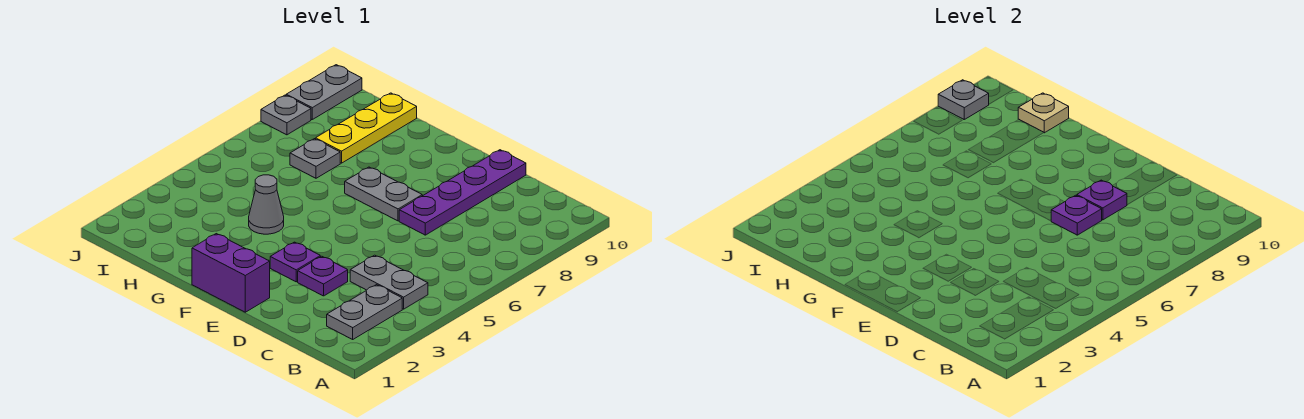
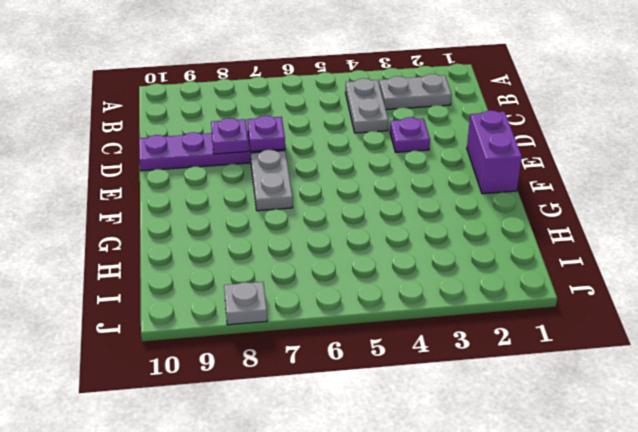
none -> purple plate E3 level 1
none -> grey cone G4 level 1
none -> grey plate H7 level 1

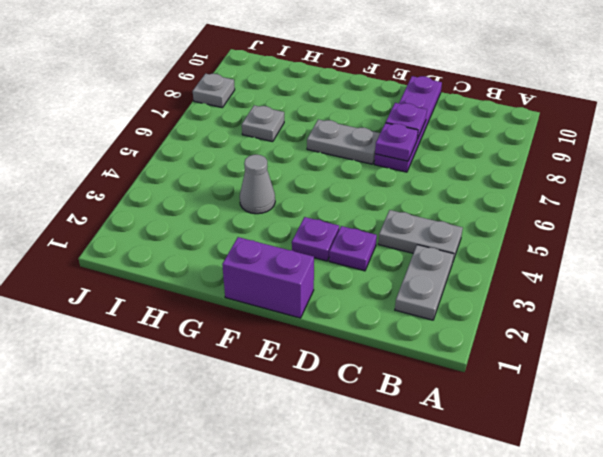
none -> yellow plate H8:H10 level 1
none -> grey plate J9:J10 level 1
none -> tan plate H10 level 2

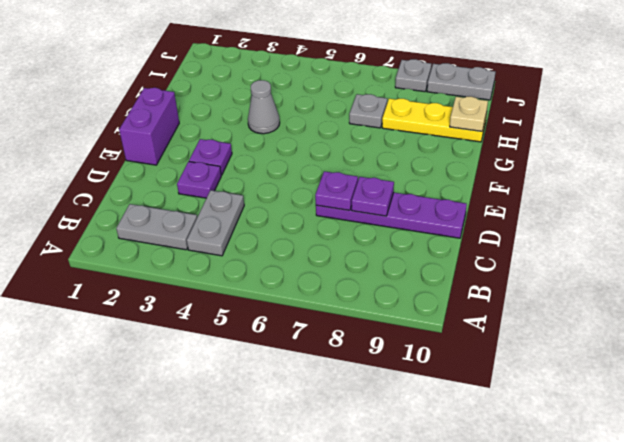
none -> grey plate E7:F7 level 1
none -> grey plate J9 level 2

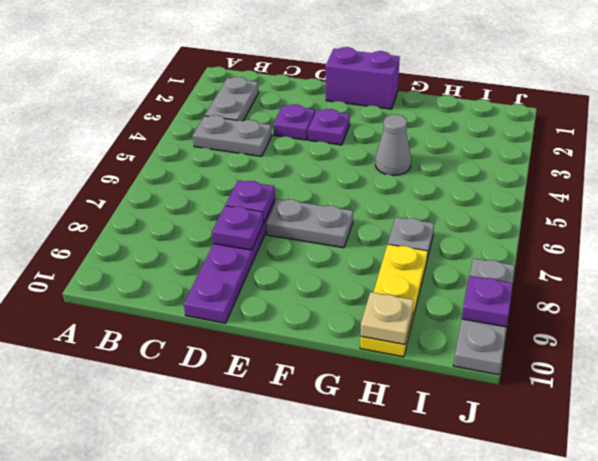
purple plate J9 level 2 -> grey plate J9 level 2

